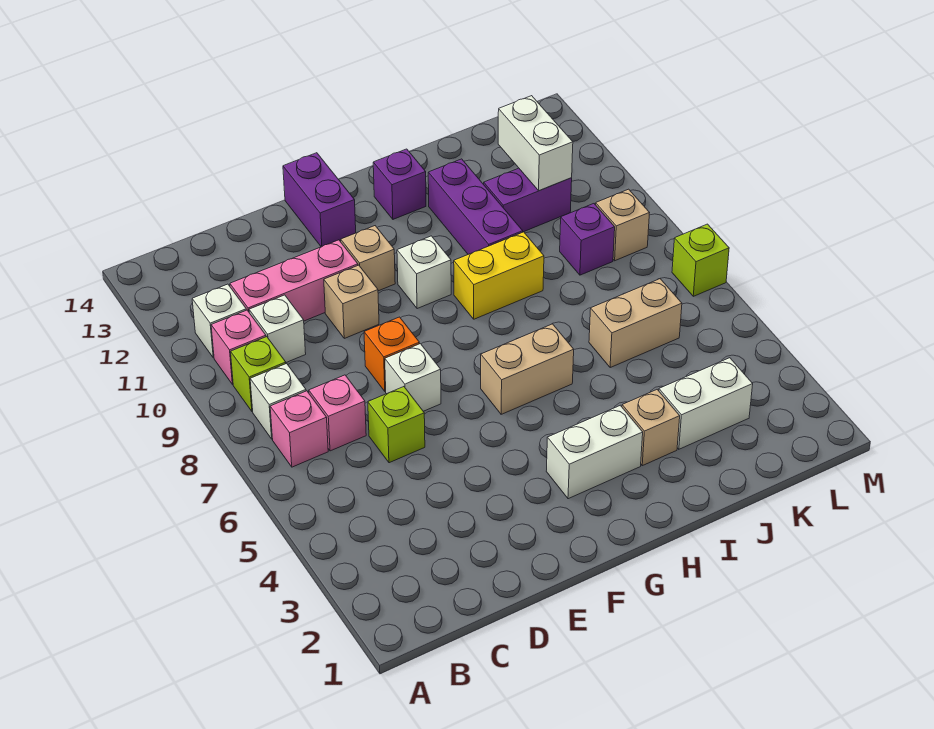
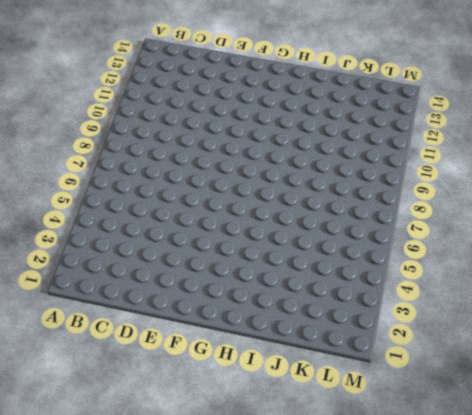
none -> pink brick B7 level 1
none -> white brick B8 level 1
none -> lime brick B9 level 1

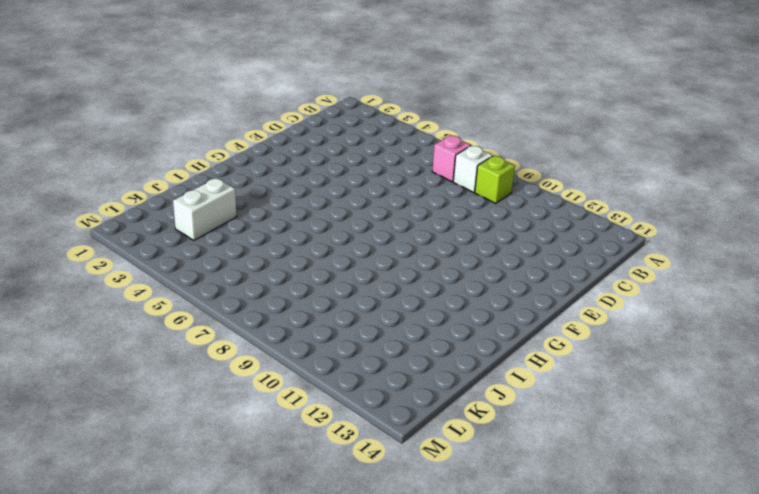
none -> pink brick B10 level 1
none -> white brick B11 level 1
none -> pink brick C7 level 1

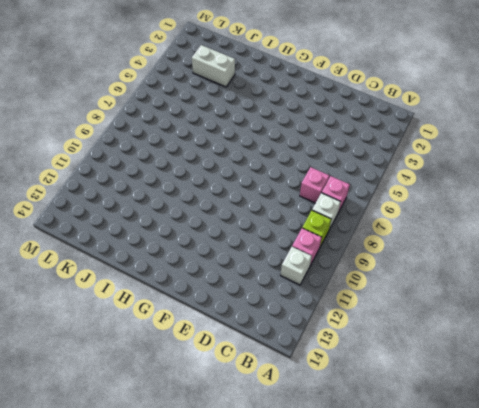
none -> white brick C10 level 1
none -> pink brick C11:E11 level 1
none -> lime brick D6 level 1

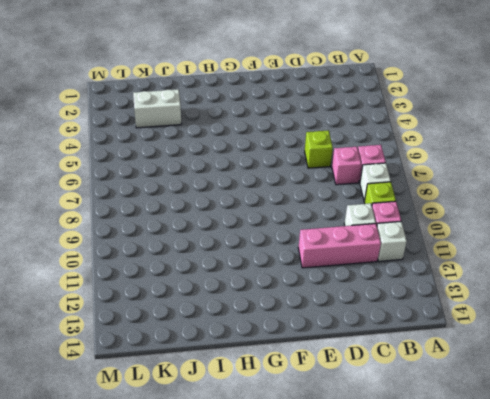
none -> white brick E7 level 1
none -> orange brick E8 level 1
none -> tan brick E10 level 1

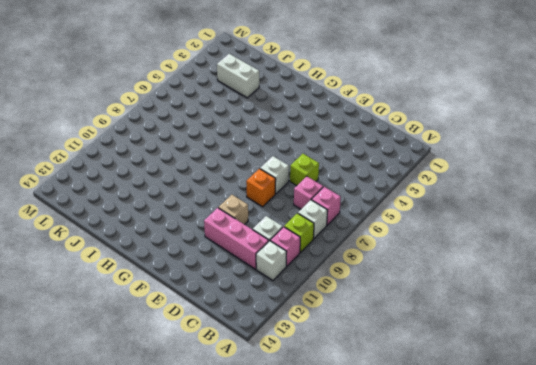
none -> tan brick F11 level 1
none -> purple brick F13:F14 level 1
none -> white brick G3:H3 level 1

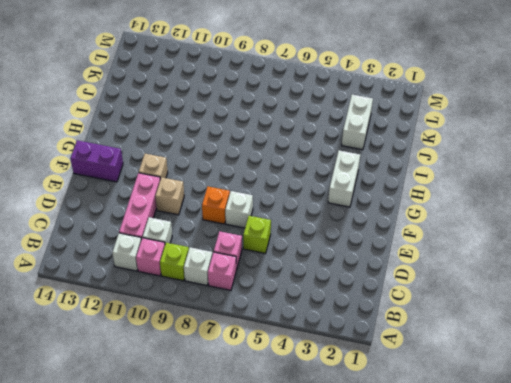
none -> tan brick G6:H6 level 1
none -> white brick G10 level 1
none -> yellow brick H9:I9 level 1

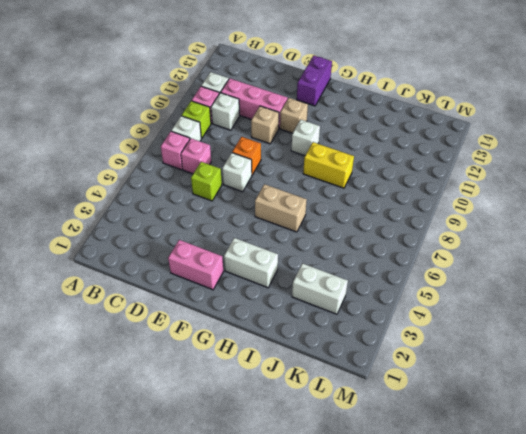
pink brick E2:F2 level 1 -> none
none -> purple brick H13 level 1
none -> tan brick I3 level 1
none -> purple brick I10:I12 level 1

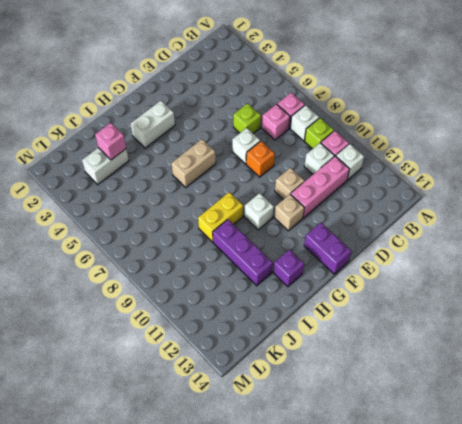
pink brick J3 level 2 -> none
none -> tan brick I3 level 1
none -> tan brick J6:K6 level 1
none -> purple brick J11:K11 level 1

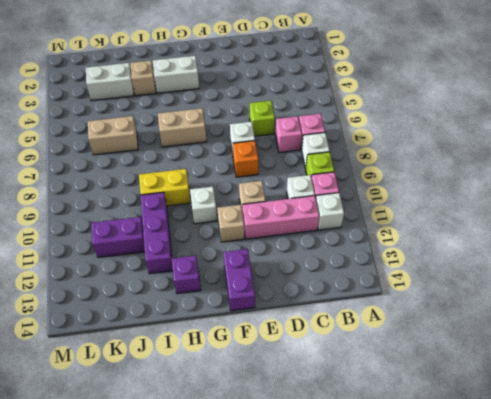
none -> purple brick K9 level 1
none -> tan brick L9 level 1
none -> lime brick M7 level 1

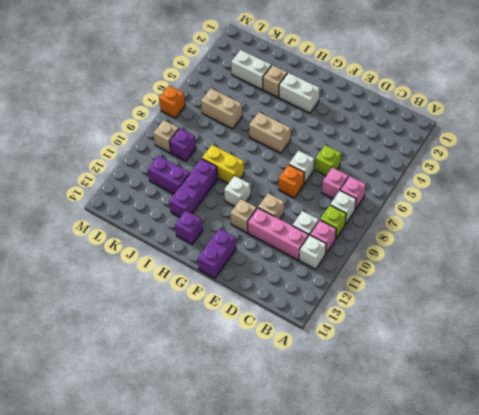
orange brick M7 level 1 -> lime brick M7 level 1
none -> white brick K11:K12 level 2

